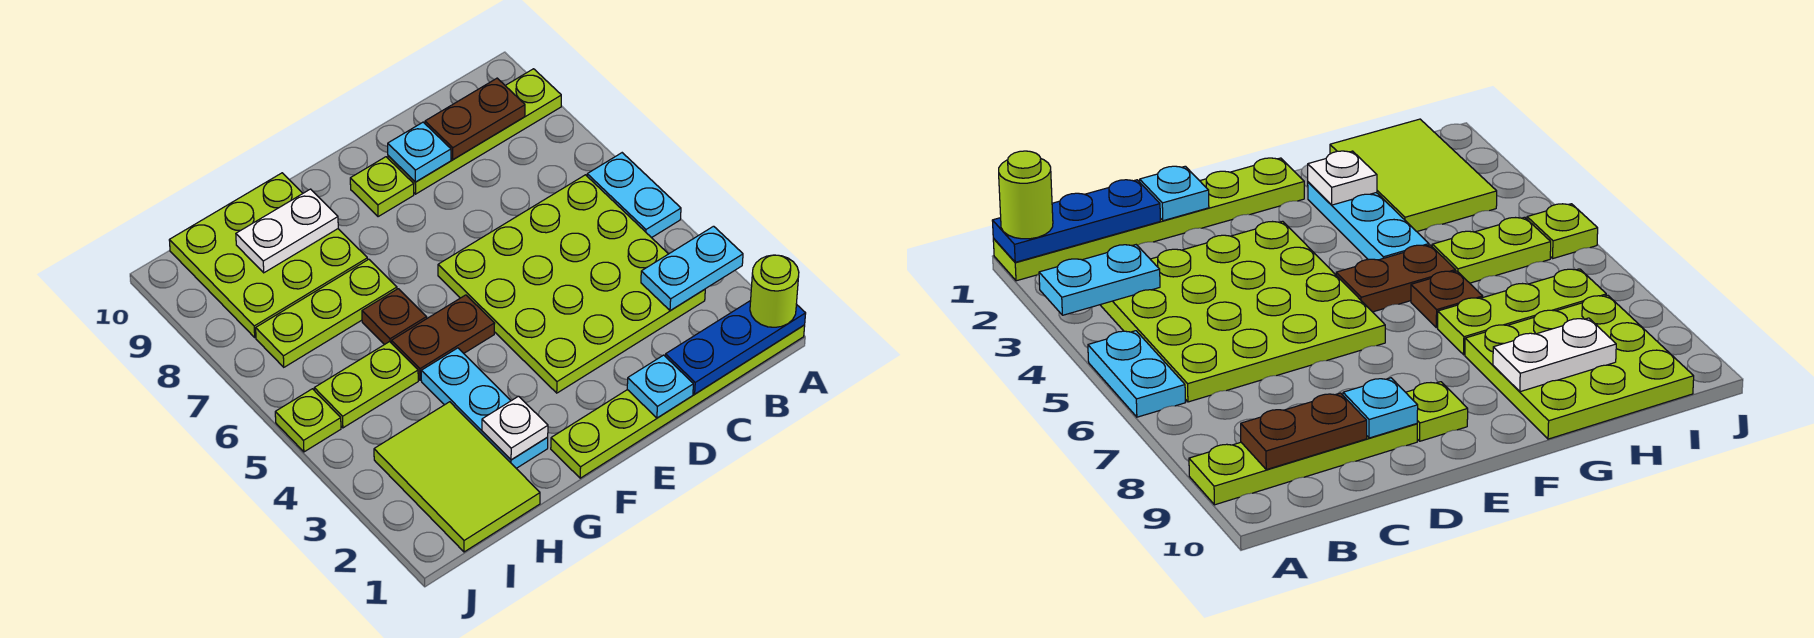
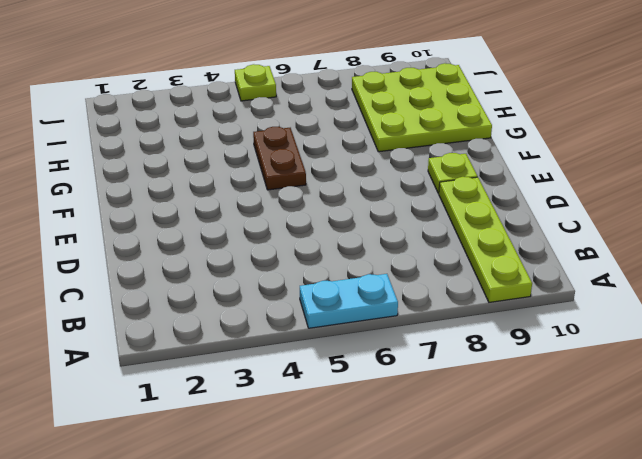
none -> lime plate A1:F1 level 1
none -> lime plate B3:E6 level 1
none -> cyan plate G2:G4 level 1

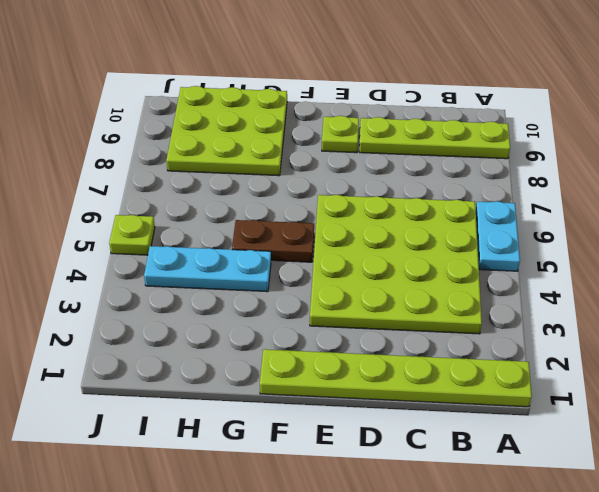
cyan plate G4:I4 level 1 -> cyan plate G2:G4 level 1
none -> brown plate G6 level 1
none -> lime plate G7:I7 level 1
none -> lime tile H1:I3 level 1

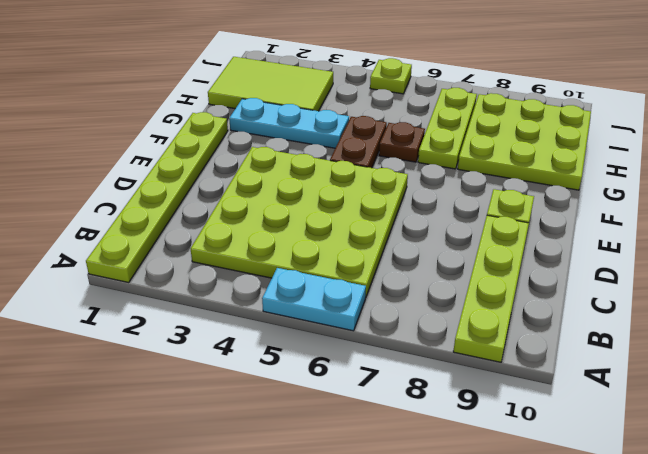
none -> lime plate H5:I5 level 1
none -> blue plate A1:C1 level 2
none -> cyan plate A3:B3 level 2

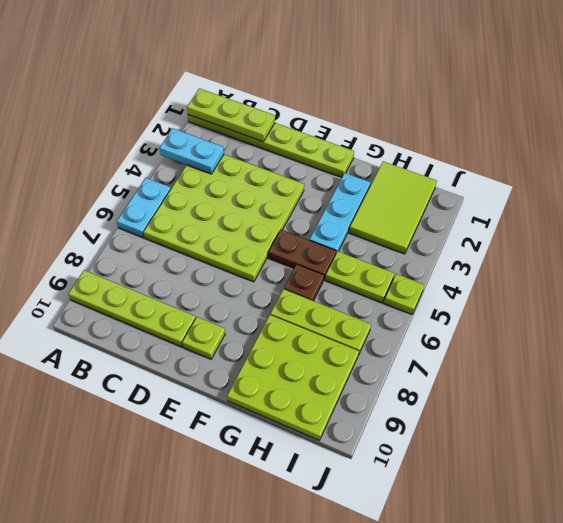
lime plate A1:C1 level 2 -> blue plate A1:C1 level 2
none -> brown plate B9:C9 level 2
none -> cyan plate D1 level 2
none -> cyan plate D9 level 2

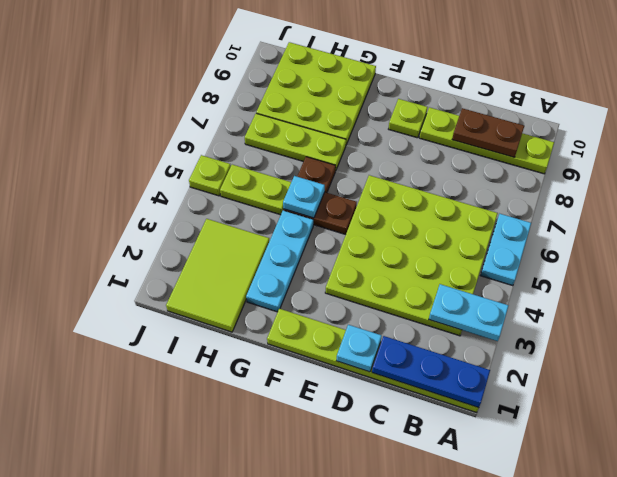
cyan plate G5 level 2 -> cyan plate D9 level 2
none -> white plate G2 level 2
none -> white plate G9:H9 level 2
none -> lime round brick A1 level 3

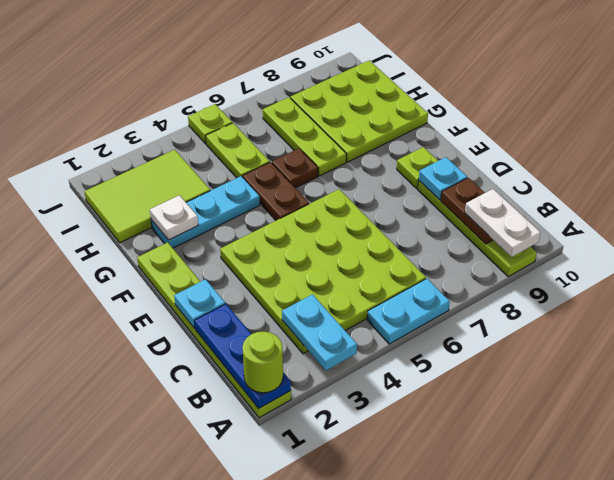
white plate A9:B9 level 3 -> white plate G9:H9 level 2

